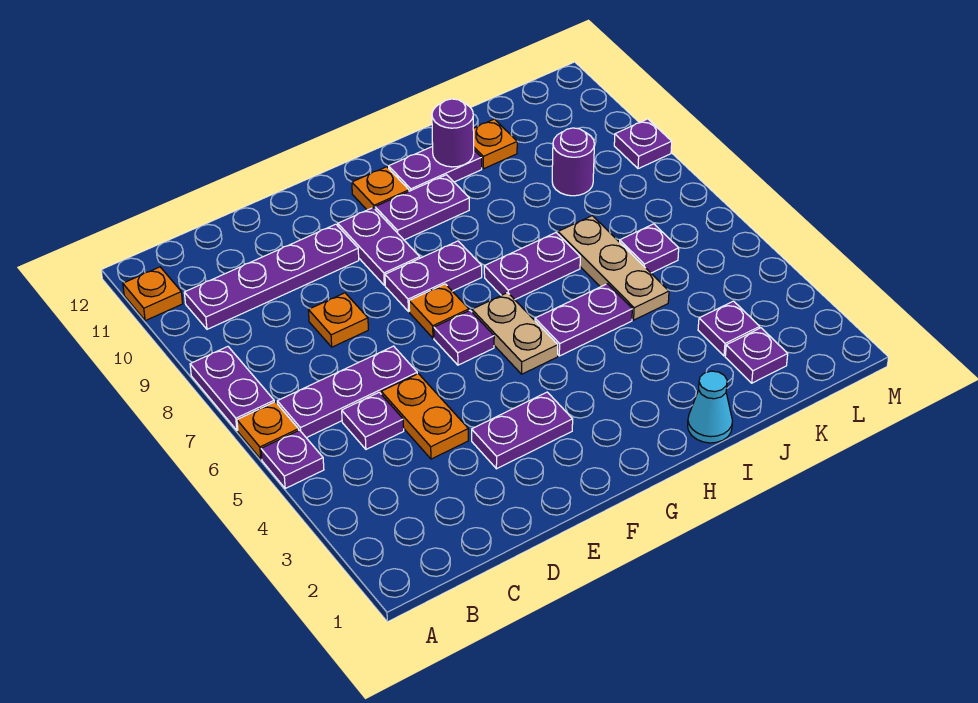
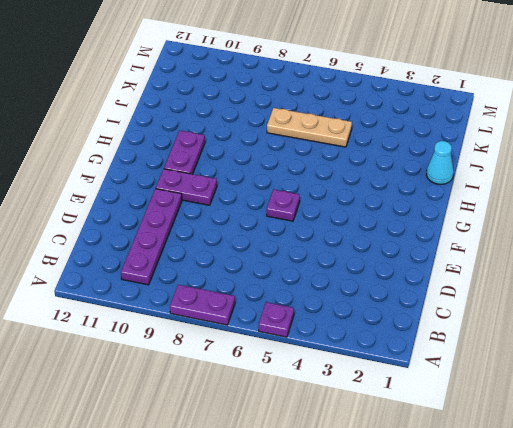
none -> orange plate A6 level 1
none -> orange plate A11 level 1
none -> purple plate B6:D6 level 1

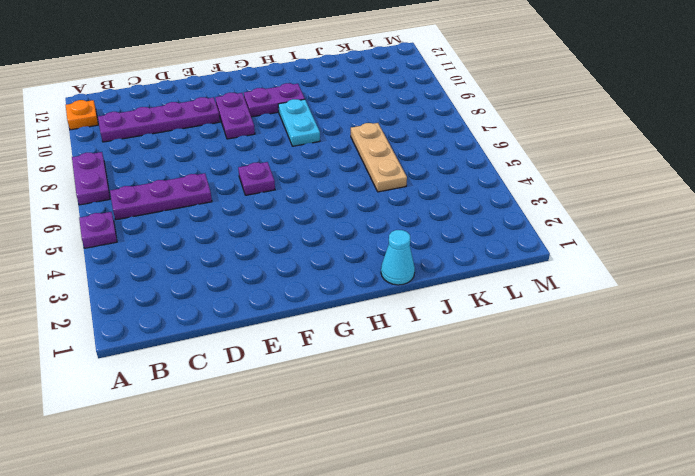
cyan plate H8:H9 level 1 -> none
none -> orange plate A6 level 1
none -> purple plate C5 level 1
none -> orange plate D4:D5 level 1

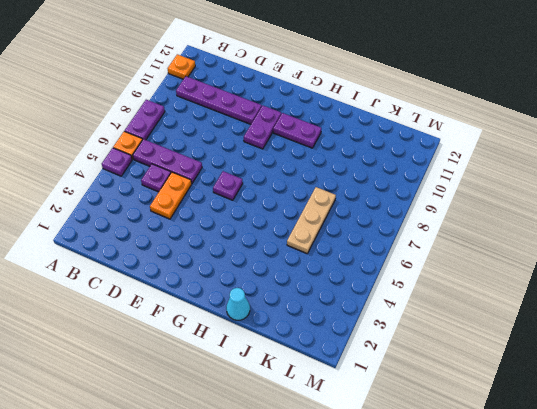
none -> orange plate D8 level 1
none -> purple plate E3:F3 level 1
none -> orange plate F7 level 1

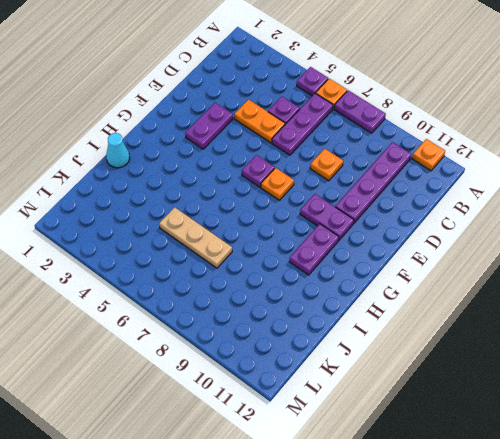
none -> purple plate F8:G8 level 1
none -> tan plate G5:G6 level 1
none -> orange plate G11 level 1

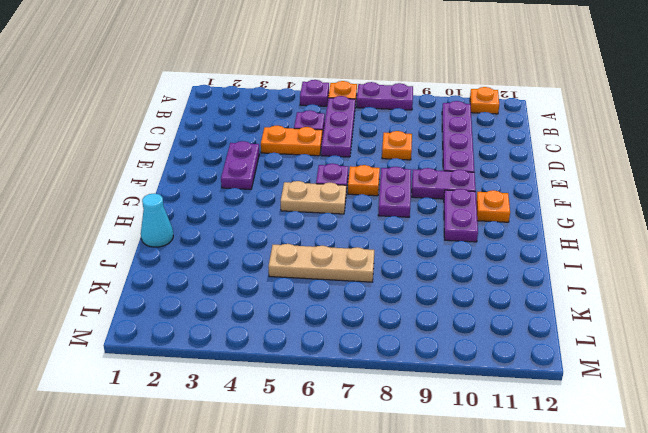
none -> purple plate H5:I5 level 1
none -> purple plate H7:I7 level 1
none -> purple plate H11:I11 level 1

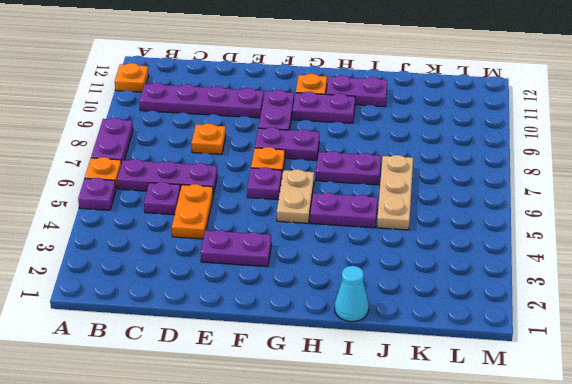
none -> orange plate J11 level 1
none -> purple plate K2 level 1
none -> purple plate K3 level 1

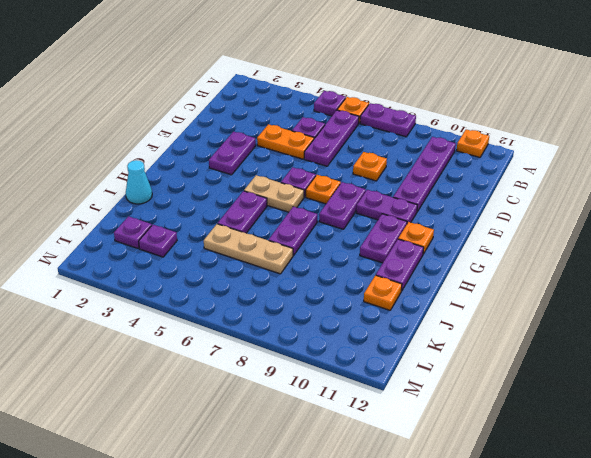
none -> purple plate K6 level 1
none -> purple round brick K9 level 1
none -> purple plate M9 level 1

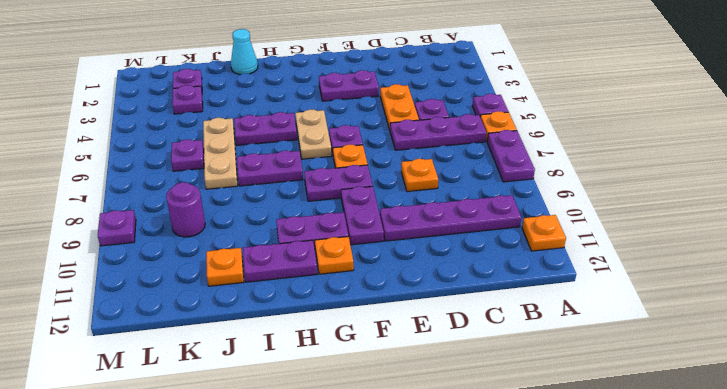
none -> purple round brick I11 level 2

